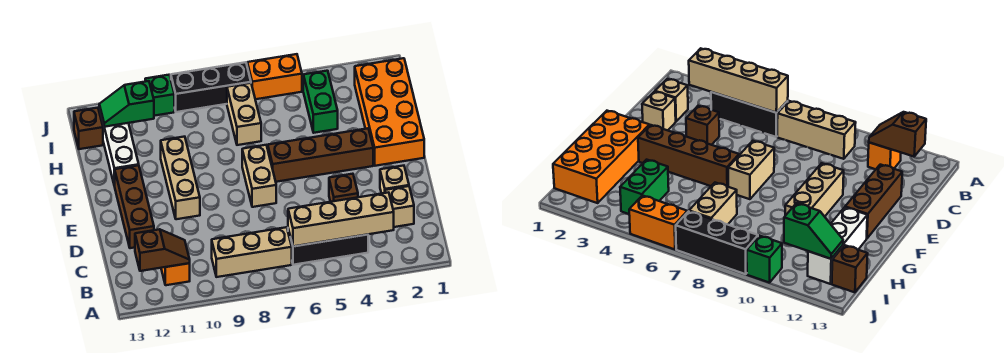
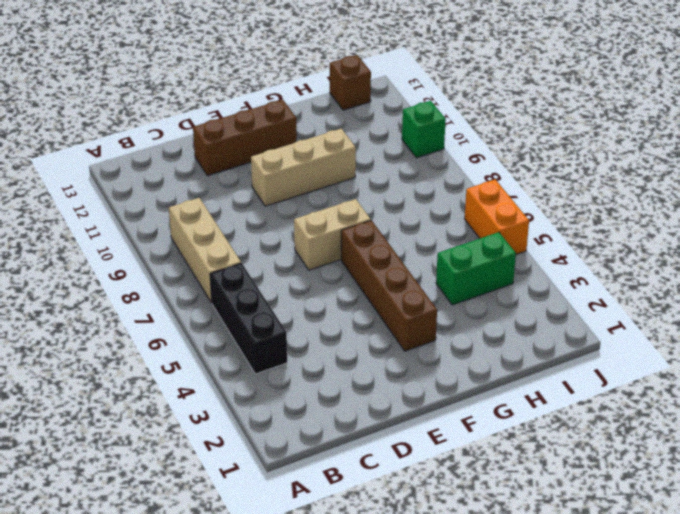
none -> orange brick B11 level 1
none -> tan brick C2 level 1
none -> tan brick D2 level 1

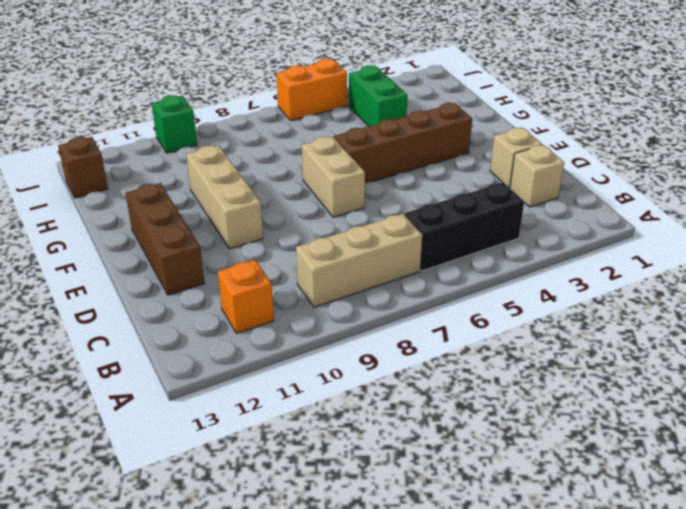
none -> brown brick D4 level 1
none -> orange brick F1:I2 level 1
none -> white brick G12:I12 level 1

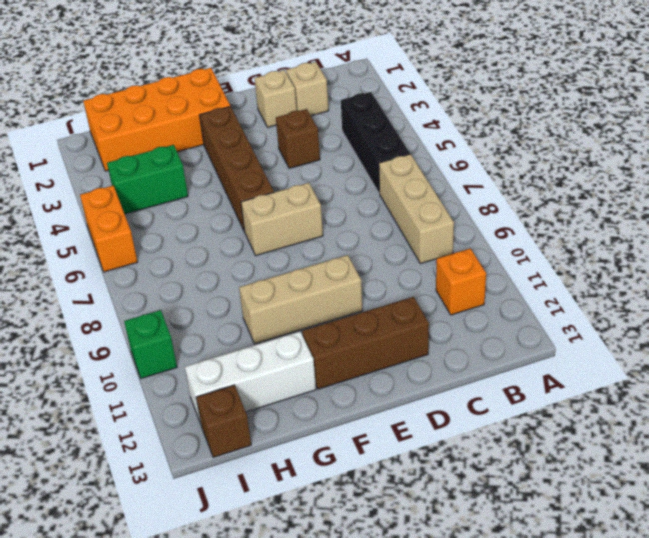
none -> tan brick H7:I7 level 1
none -> black brick J7:J9 level 1
none -> tan brick B3:B6 level 2

